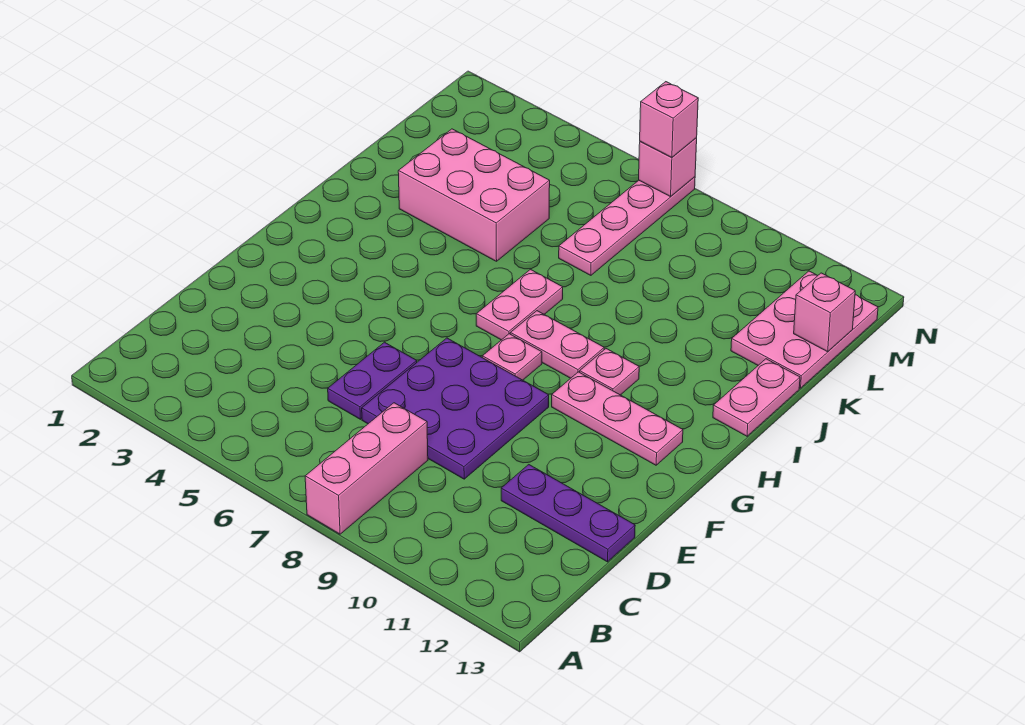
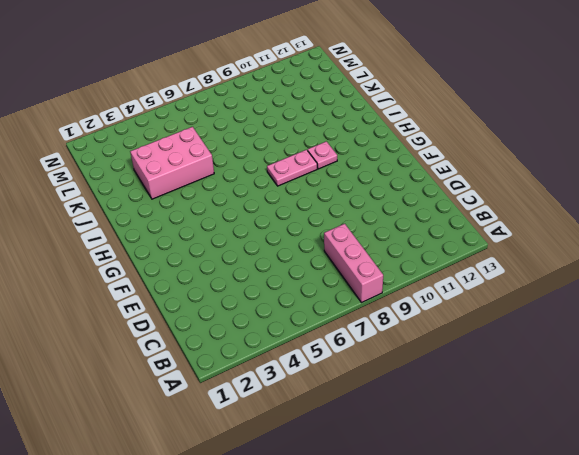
none -> purple plate D6:E6 level 1
none -> purple plate D7:F9 level 1
none -> purple plate D11:D13 level 1

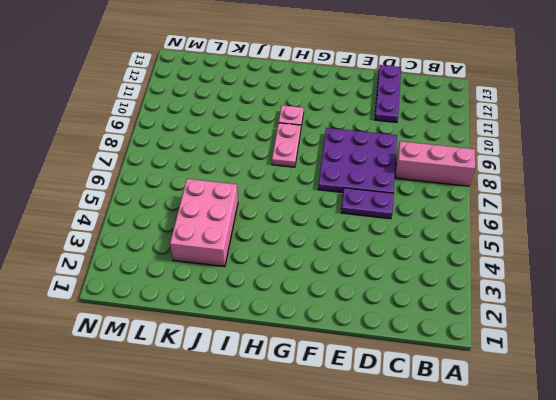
none -> pink plate G8 level 1
none -> pink plate G10:G12 level 1
none -> pink plate H7:I7 level 1

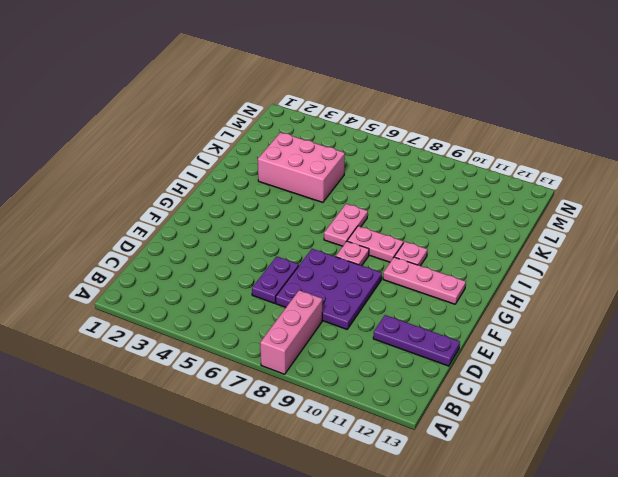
none -> pink plate I13:J13 level 1
none -> pink plate K7:N7 level 1
none -> pink plate K12:M13 level 1

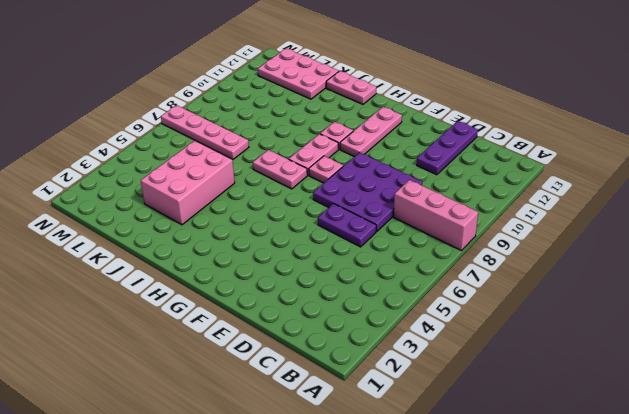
none -> pink brick L13 level 2
none -> pink brick N7 level 2
none -> pink brick N7 level 3

